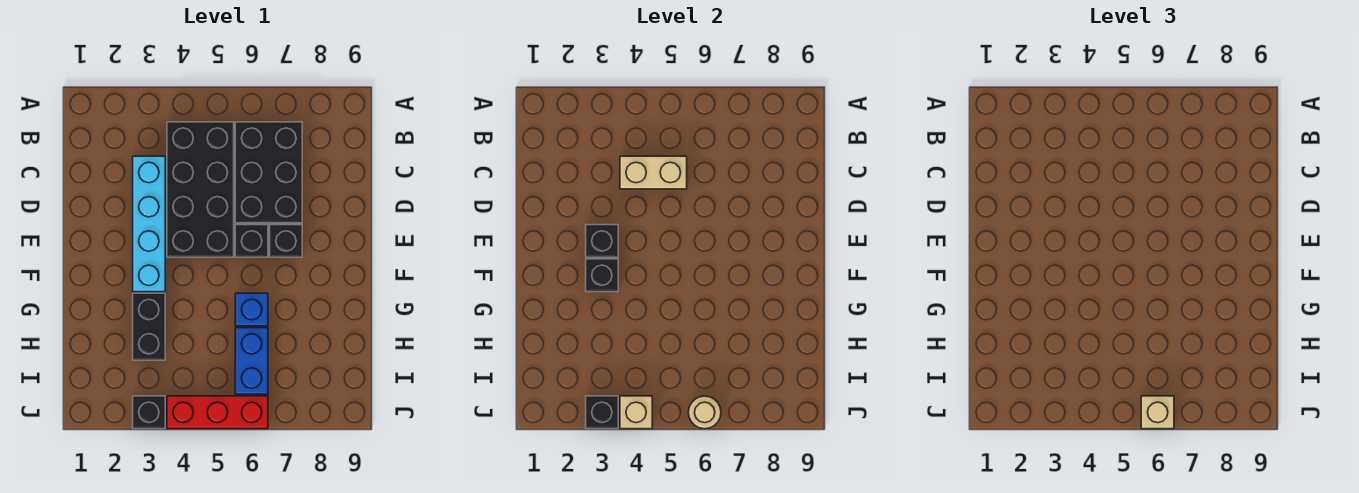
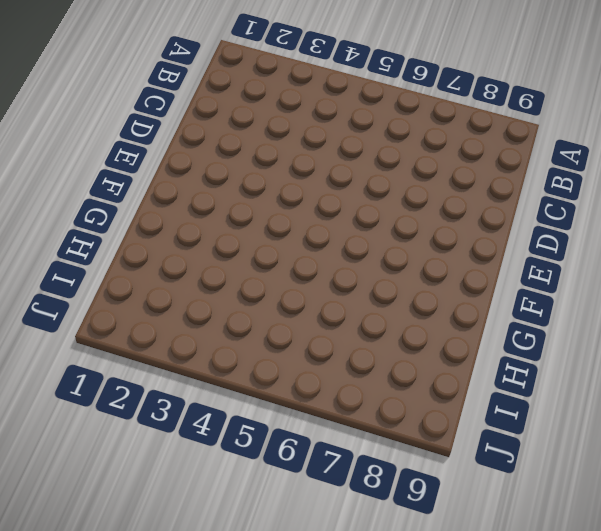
none -> black brick B4:E5 level 1
none -> black brick B6:D7 level 1
none -> cyan brick C3:F3 level 1

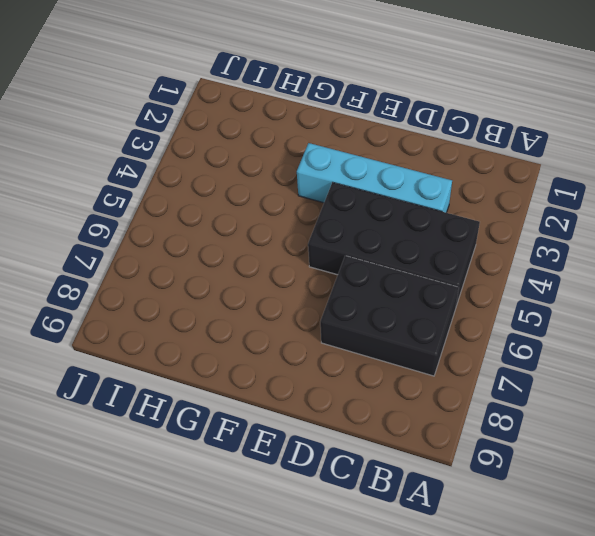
none -> black brick E6 level 1
none -> black brick E7 level 1
none -> black brick G3:H3 level 1

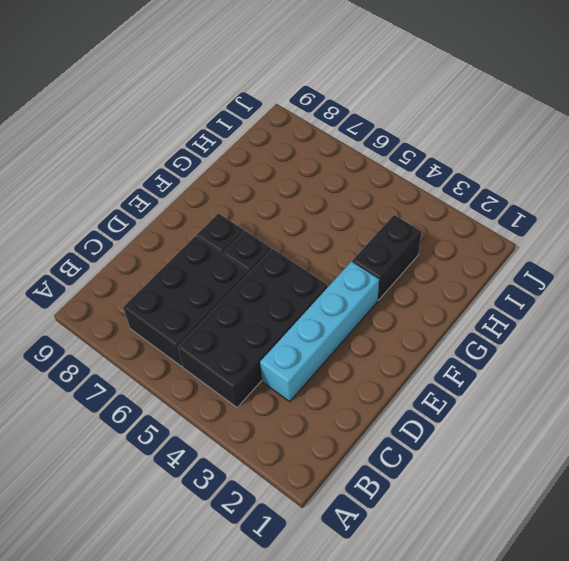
none -> blue brick G6 level 1
none -> blue brick H6:I6 level 1
none -> black brick J3 level 1

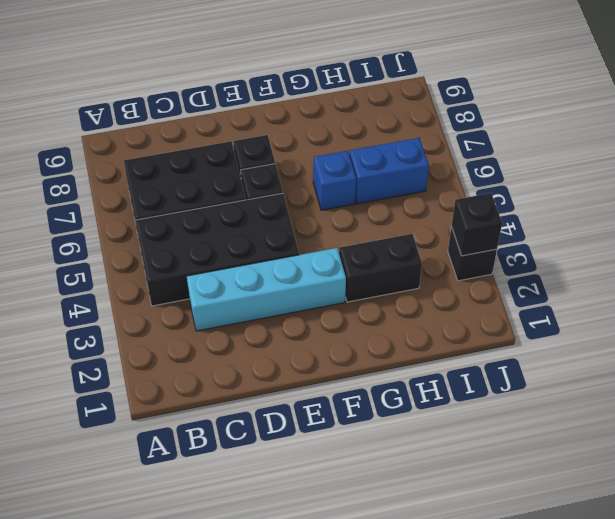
none -> red brick J4:J6 level 1
none -> tan brick C4:C5 level 2
none -> black brick E3 level 2

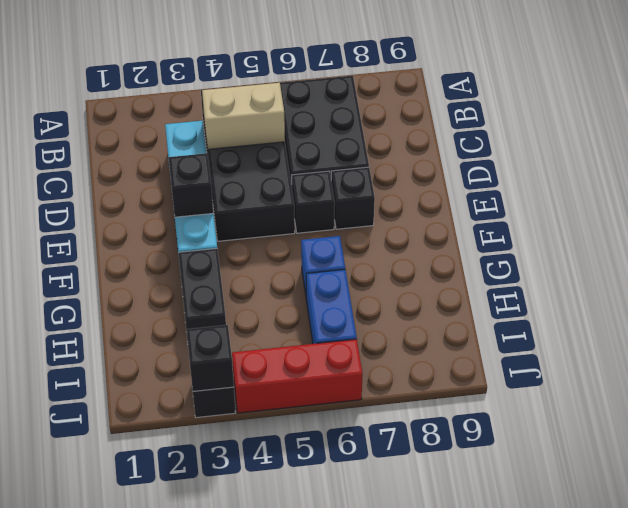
none -> black brick F3 level 2
none -> tan brick J4 level 2
none -> tan round brick J6 level 2

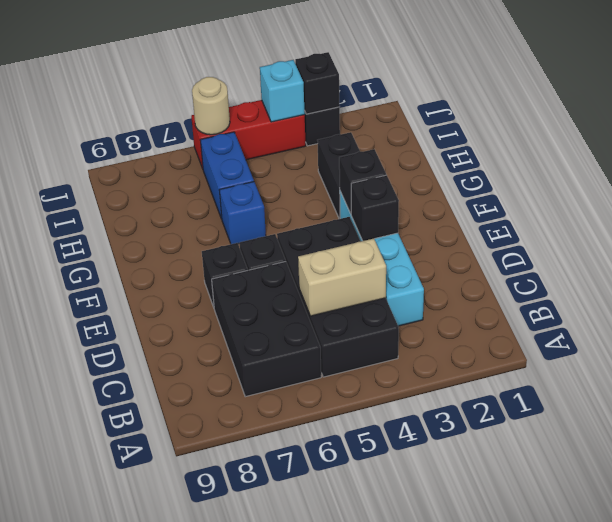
cyan brick J4 level 2 -> tan brick J4 level 2
none -> tan brick J6 level 3

